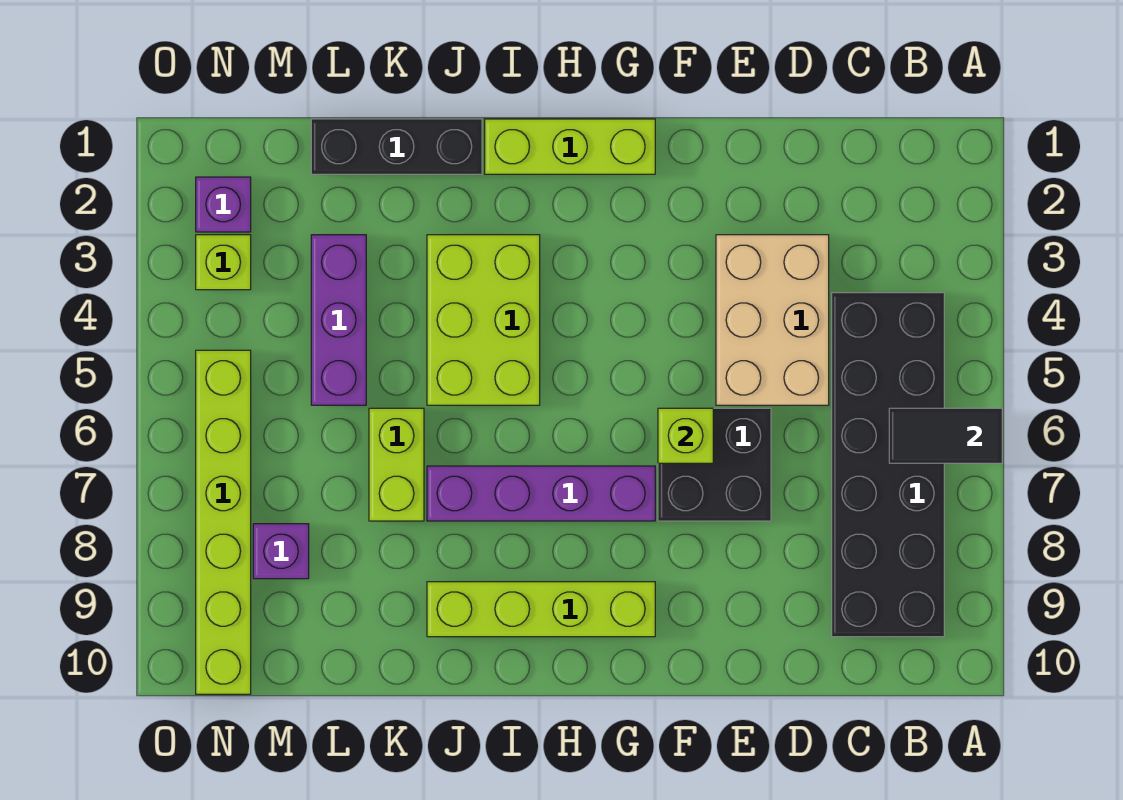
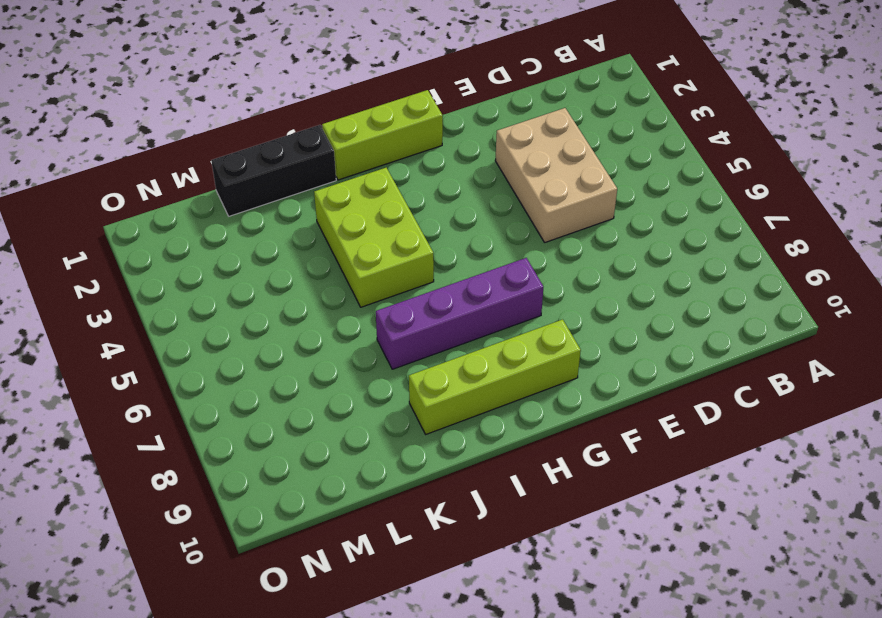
none -> black brick B4:C9 level 1
none -> black brick E6:F7 level 1
none -> lime brick K6:K7 level 1

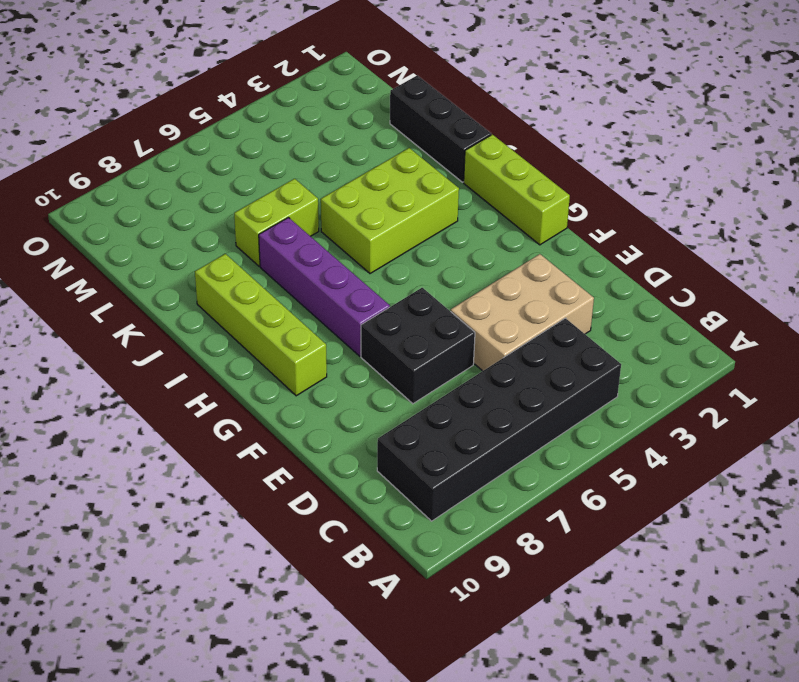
none -> purple brick L3:L5 level 1
none -> purple brick M8 level 1
none -> purple brick N2 level 1

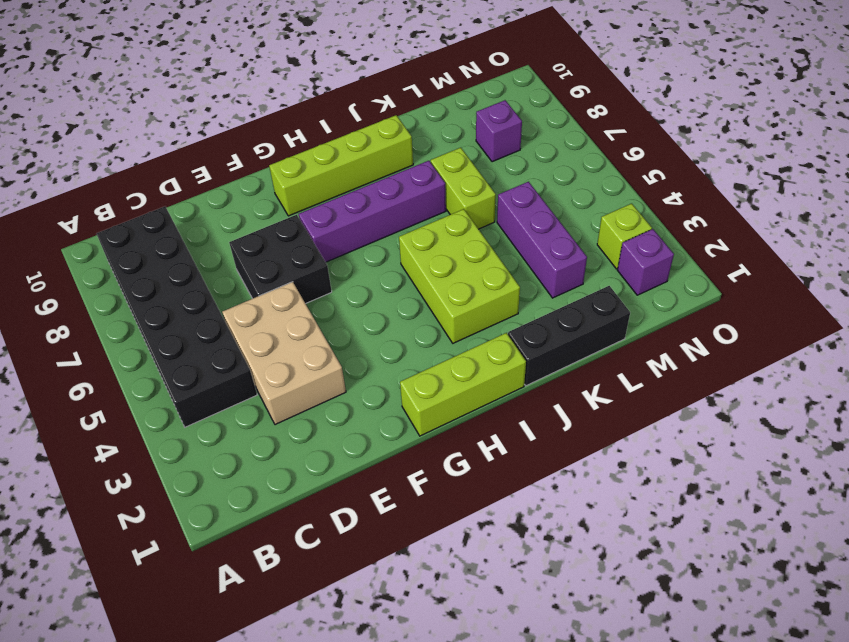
none -> lime brick N5:N10 level 1
none -> black tile A6:B6 level 2
none -> lime brick F6 level 2

